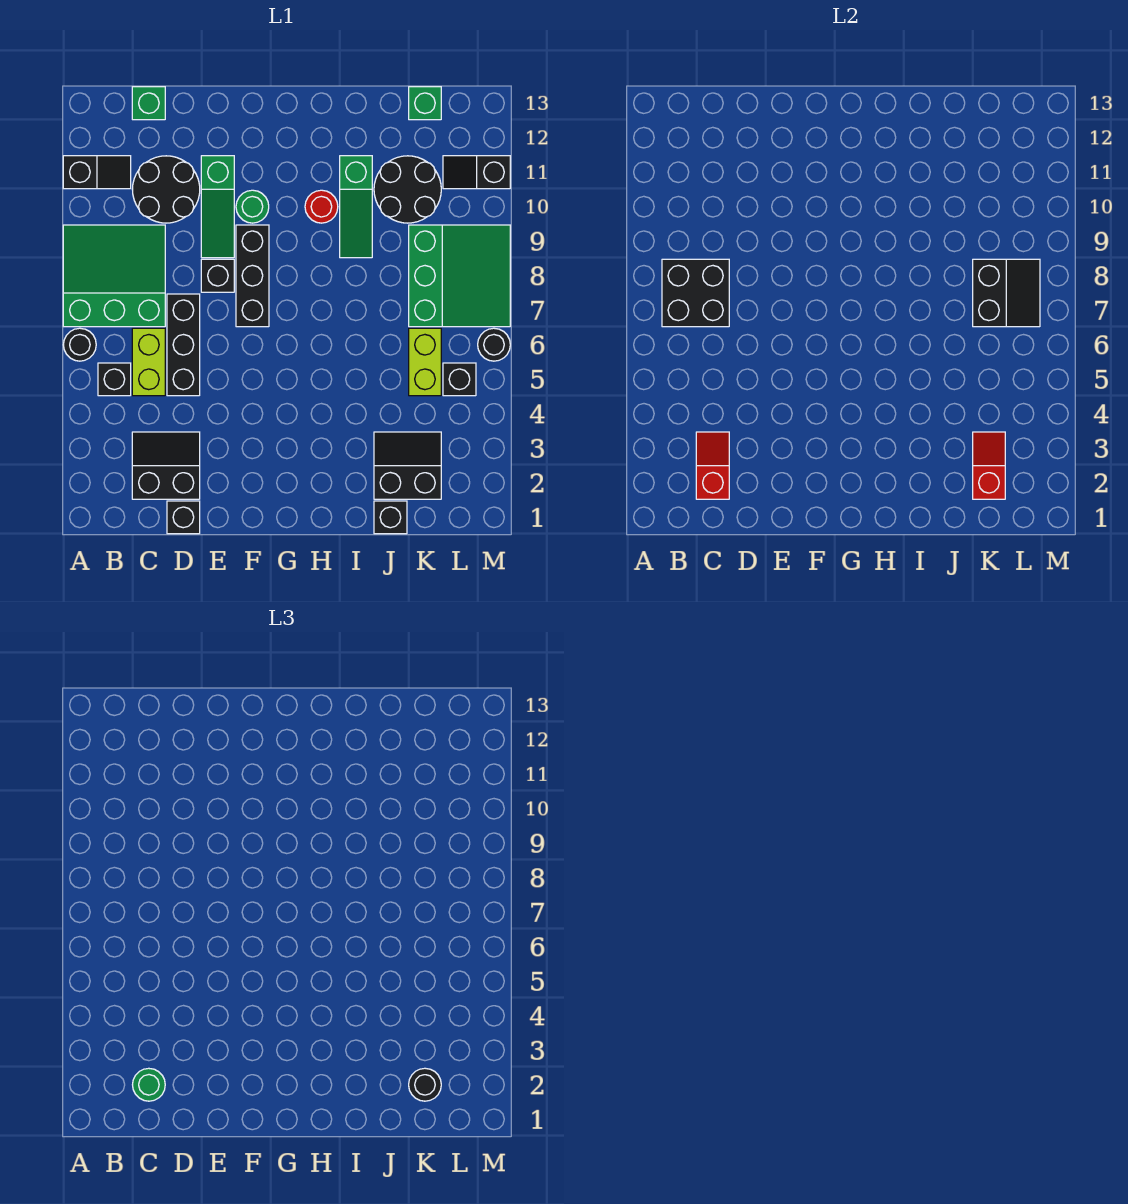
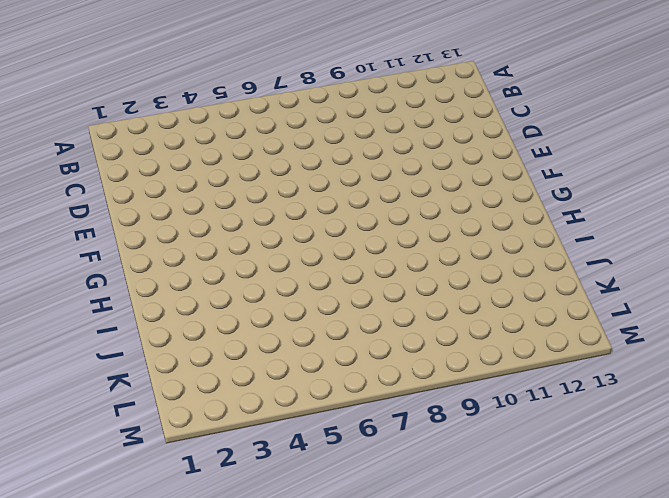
none -> black round brick A6 level 1
none -> green slope A7:C9 level 1 top 7
none -> black slope A11:B11 level 1 top A
none -> black brick B5 level 1

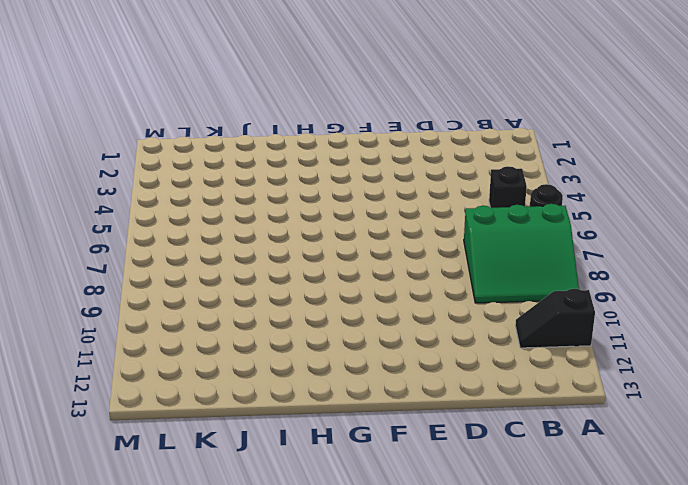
none -> black slope C2:D3 level 1 top 2
none -> lime brick C5:C6 level 1
none -> black round brick C10:D11 level 1
none -> green brick C13 level 1

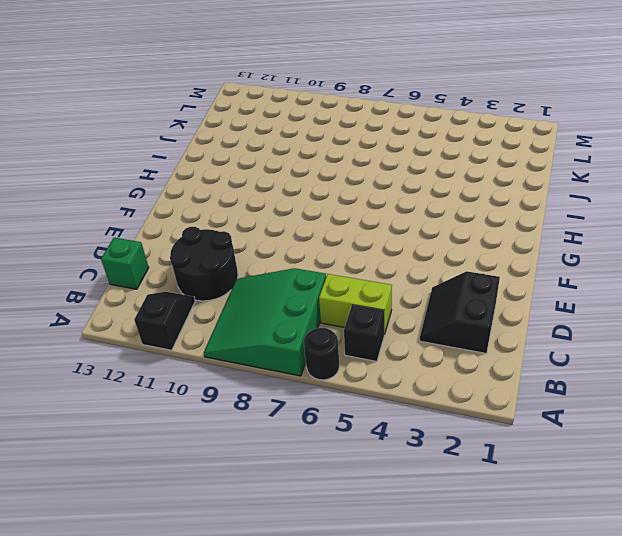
none -> black brick D1 level 1
none -> black brick D5:D7 level 1
none -> black brick E8 level 1
none -> green slope E9:E11 level 1 top 11

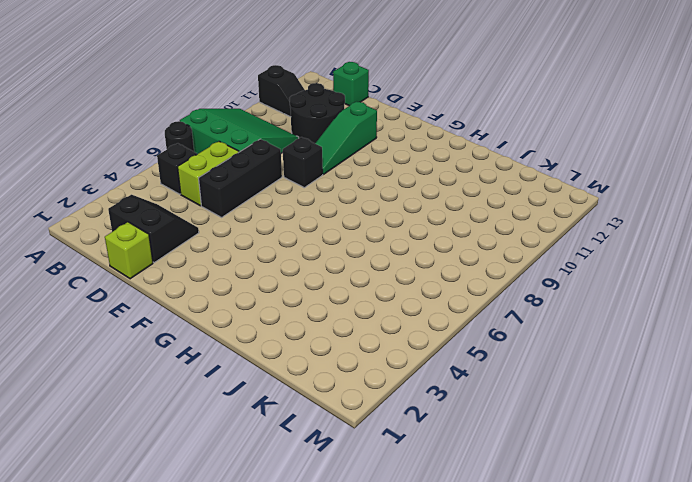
lime brick D1 level 1 -> black brick D1 level 1
none -> black brick F7:F9 level 1
none -> green round brick F10 level 1
none -> red round brick H10 level 1
none -> green slope I9:I11 level 1 top 11

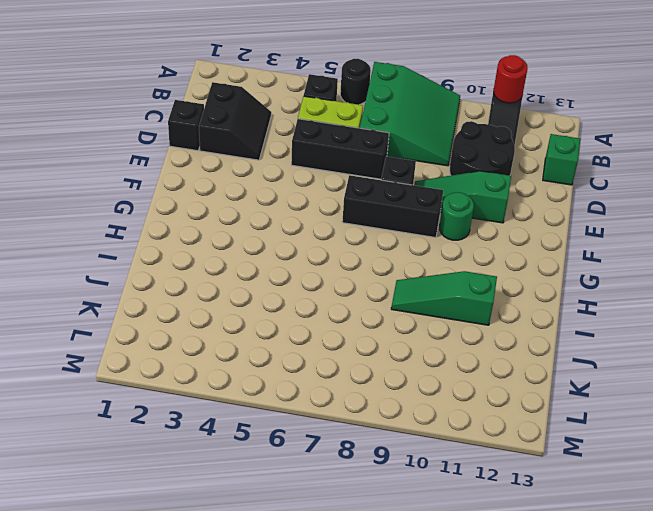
red round brick A11 level 2 -> red round brick H10 level 1
none -> black brick J1 level 1
none -> black slope J2:K3 level 1 top 2
none -> black round brick J10:K11 level 1
none -> lime brick K5:K6 level 1

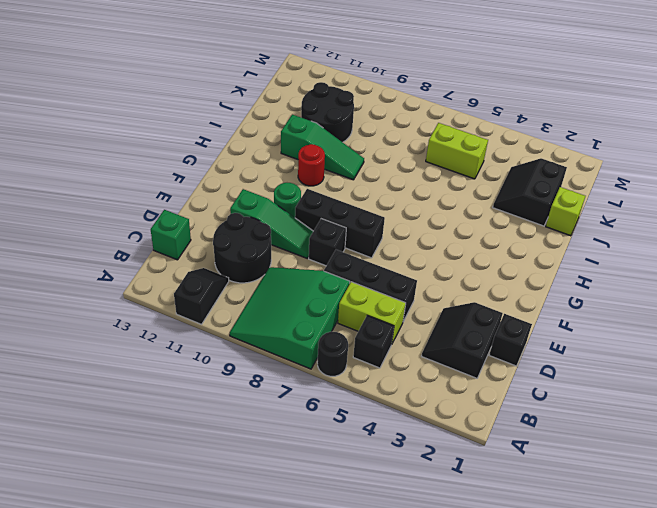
lime brick J1 level 1 -> black brick J1 level 1
none -> green slope K7:M9 level 1 top K
none -> green brick K13 level 1
none -> black brick L5 level 1
none -> black slope L11:M11 level 1 top M

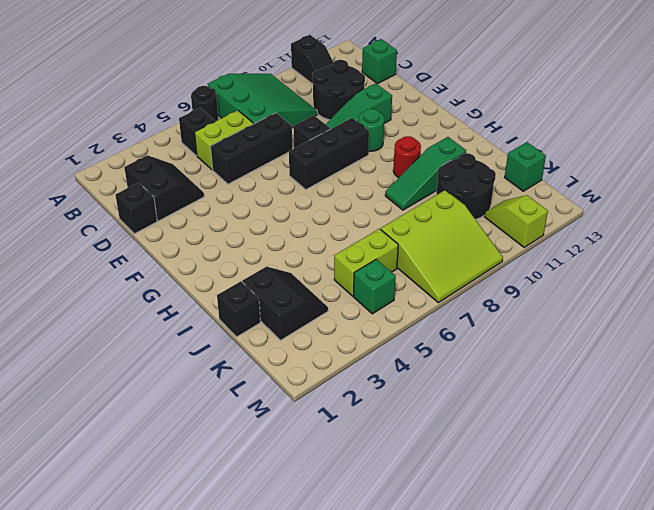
lime slope K7:M9 level 1 top K -> green slope K7:M9 level 1 top K
green brick L5 level 1 -> black brick L5 level 1
lime slope L11:M11 level 1 top M -> black slope L11:M11 level 1 top M
none -> black round brick M6 level 1
none -> black brick B7:C8 level 2
none -> red slope C2:C3 level 2 top 2
none -> red slope K2:K3 level 2 top 2

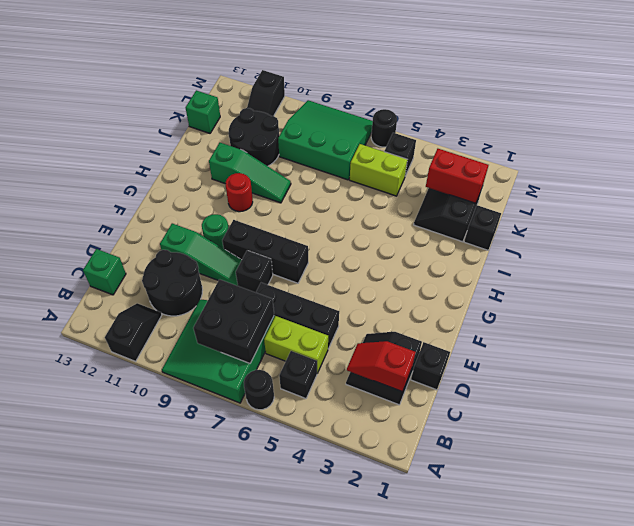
red brick K2:K3 level 2 -> red slope K2:K3 level 2 top 2
none -> black slope K7:L8 level 2 top K
none -> green round brick C2 level 3
none -> black round brick K2 level 3

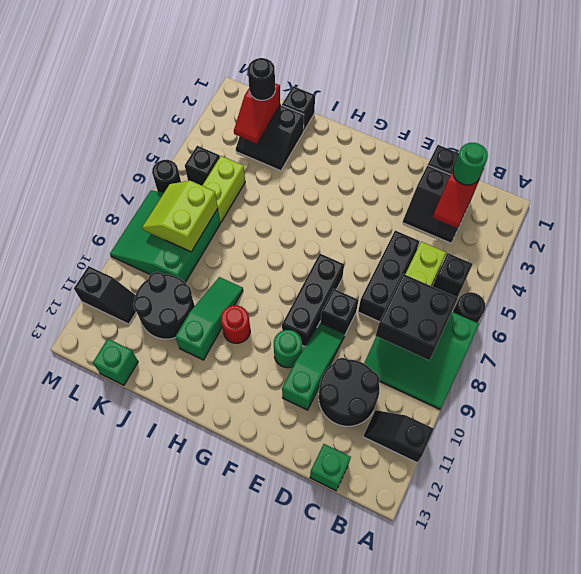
lime slope K7:L8 level 2 top K -> black slope K7:L8 level 2 top K

